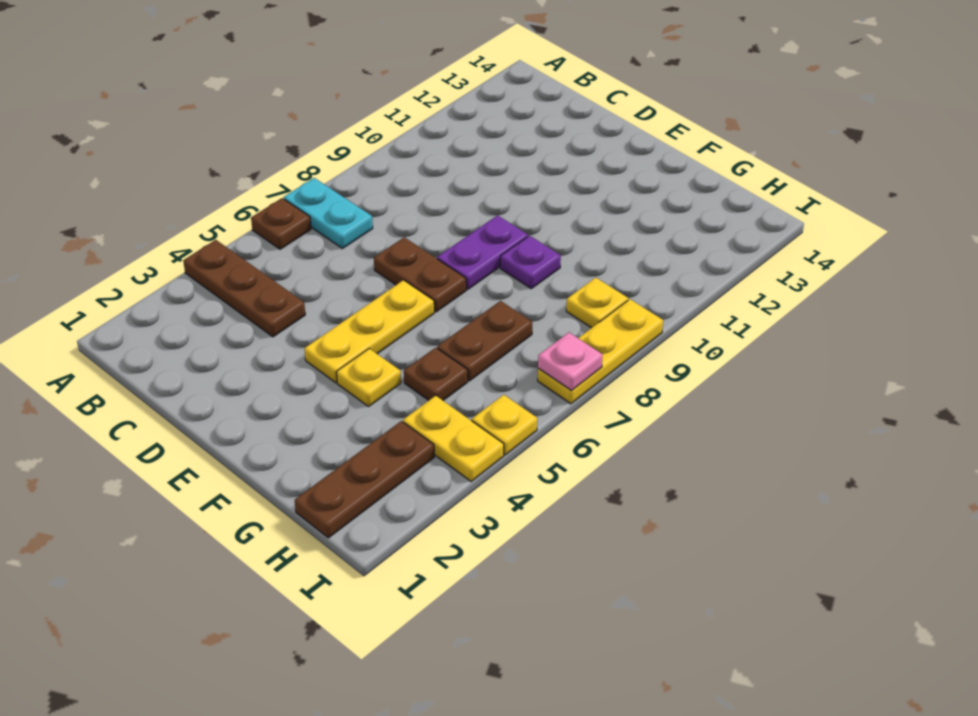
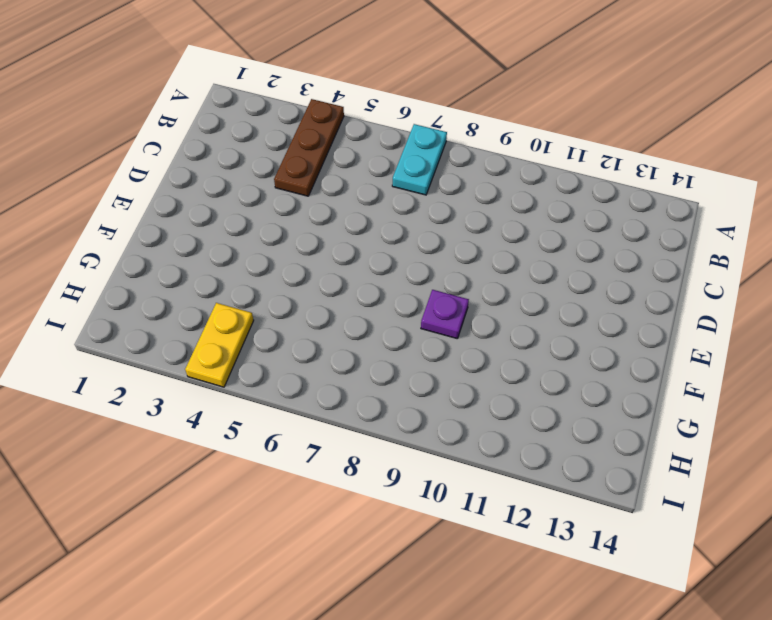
none -> brown plate A6 level 1
none -> brown plate D7:E7 level 1
none -> yellow plate E4:E6 level 1

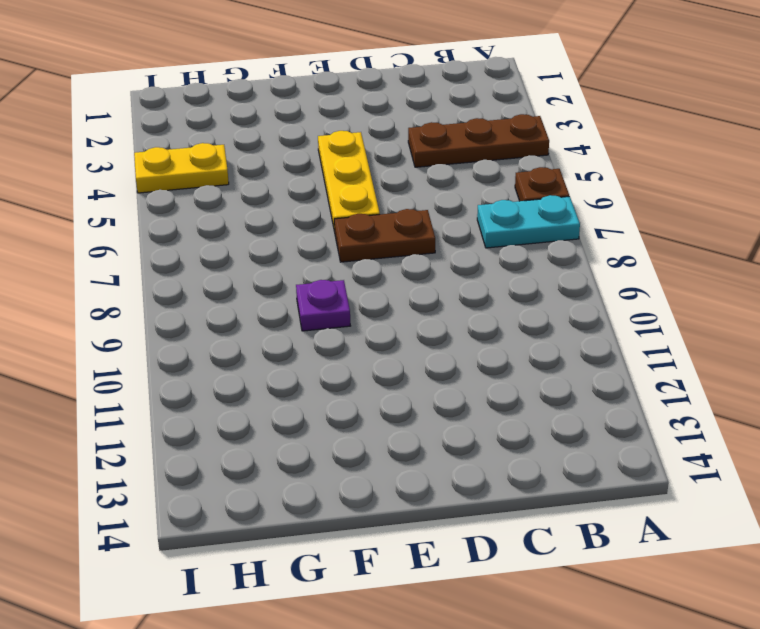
none -> purple plate E8:E9 level 1
none -> yellow plate F4 level 1
none -> brown plate G5 level 1

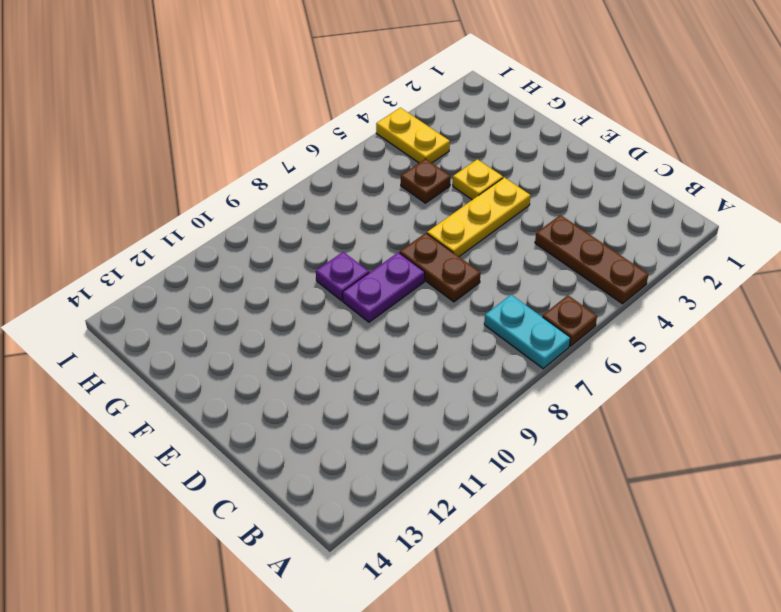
none -> brown plate G6:G7 level 1
none -> brown plate H1:H3 level 1
none -> yellow plate H9 level 1

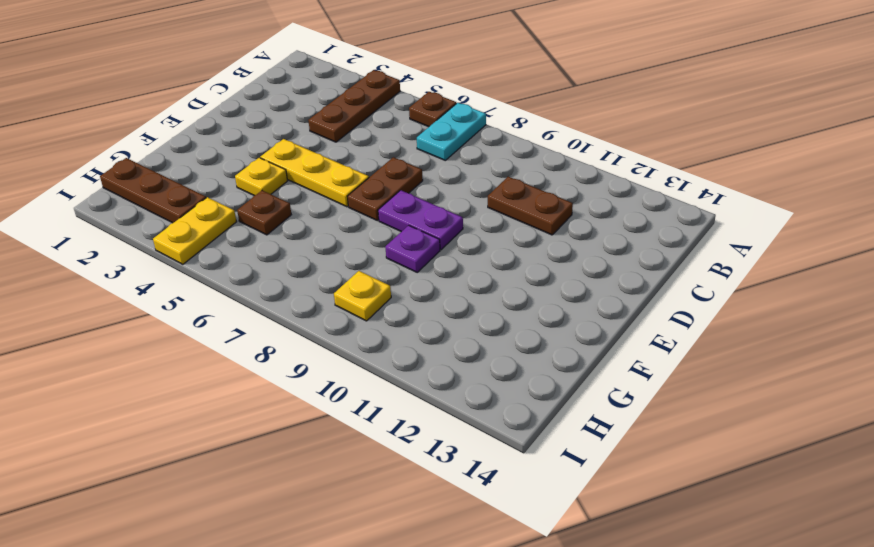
brown plate C10:C11 level 1 -> brown plate G6:G7 level 1
none -> yellow plate I5 level 1
none -> yellow plate I7:I9 level 1
none -> pink plate I7 level 2

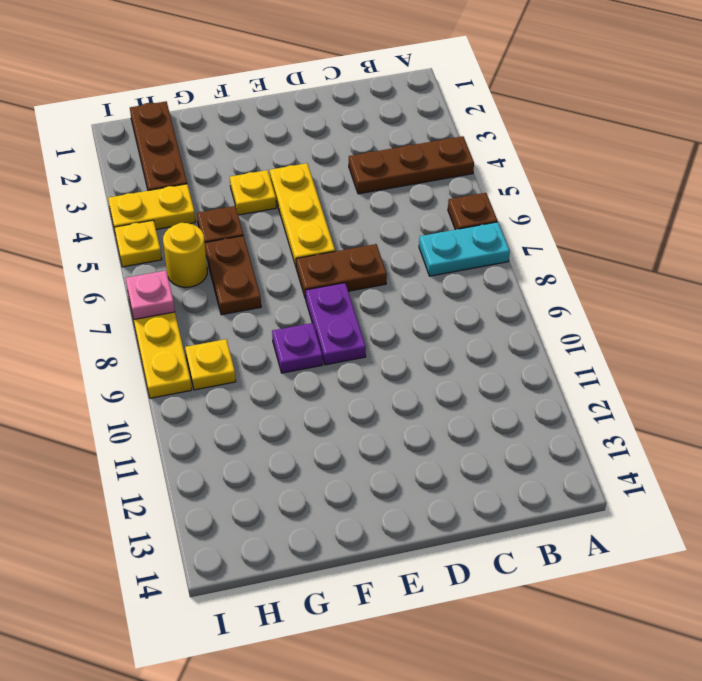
yellow round brick H6 level 1 -> none

